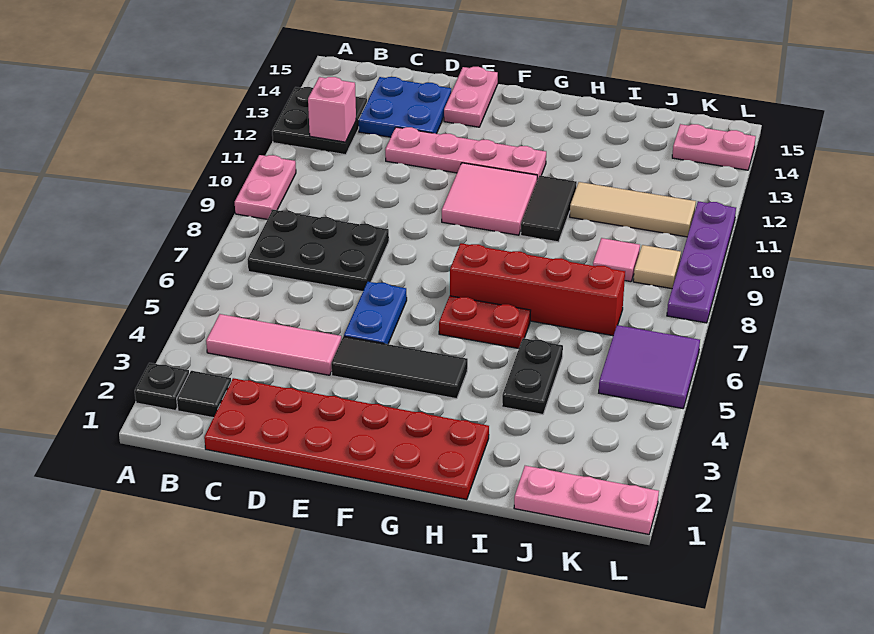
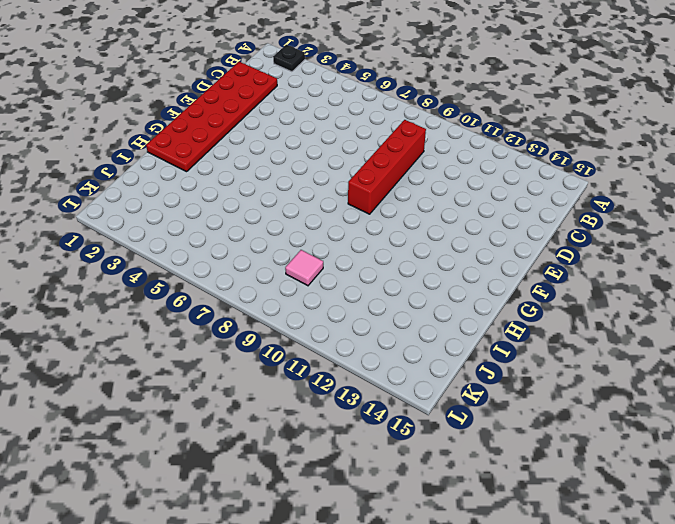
red brick C9:F9 level 1 -> red brick G7:J7 level 1
none -> pink plate A9:A10 level 1
none -> black plate A12:B13 level 1
none -> black tile B2 level 1

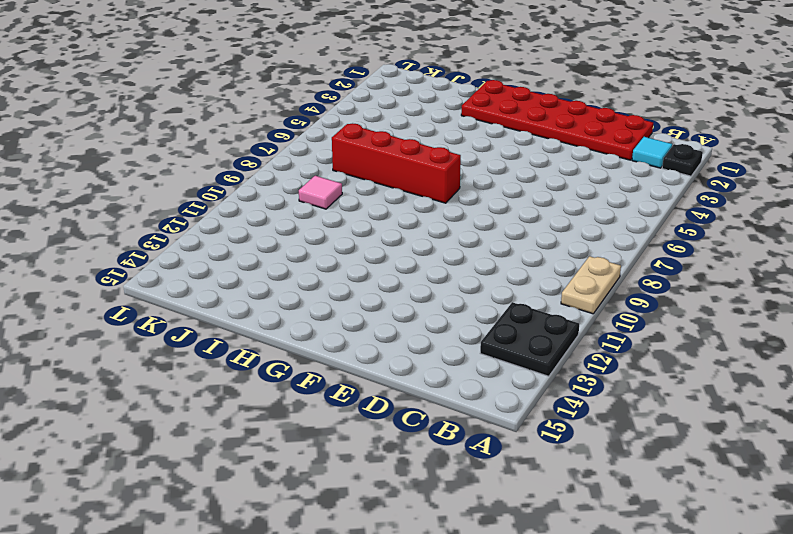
tan plate A9:A10 level 1 -> pink plate A9:A10 level 1
cyan tile B2 level 1 -> black tile B2 level 1
none -> pink tile B4:D4 level 1
none -> black plate B7:D8 level 1
none -> blue plate C13:D14 level 1

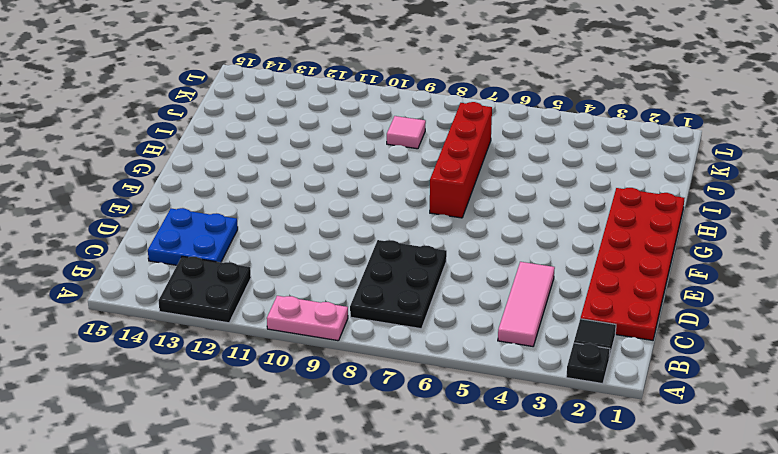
none -> pink plate D12:G12 level 1
none -> black tile E4:G4 level 1
none -> blue plate E5:E6 level 1

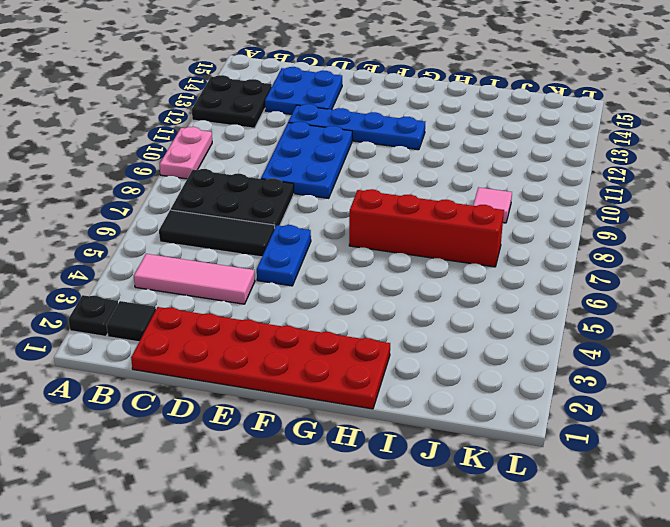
black tile B6:D6 level 1 -> black tile E4:G4 level 1
blue plate D9:E11 level 1 -> none
blue plate D12:G12 level 1 -> pink plate D12:G12 level 1
none -> pink plate E14:E15 level 1
none -> pink tile F10:G11 level 1
none -> red plate G6:H6 level 1

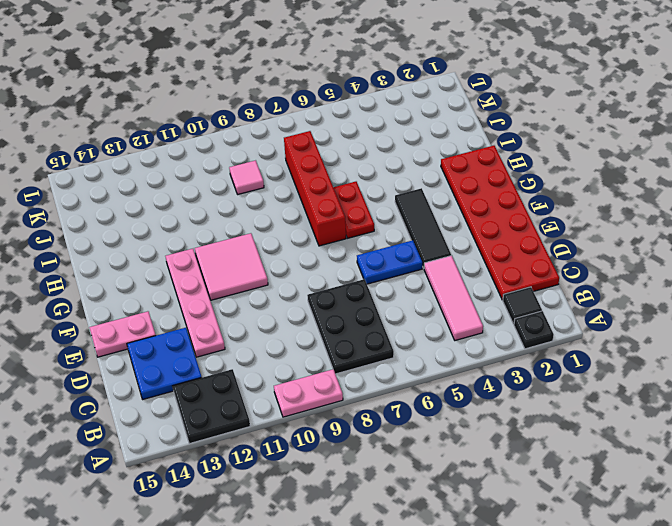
none -> black tile H10:H11 level 1
none -> black plate I4:I5 level 1
none -> tan tile I11:K11 level 1

